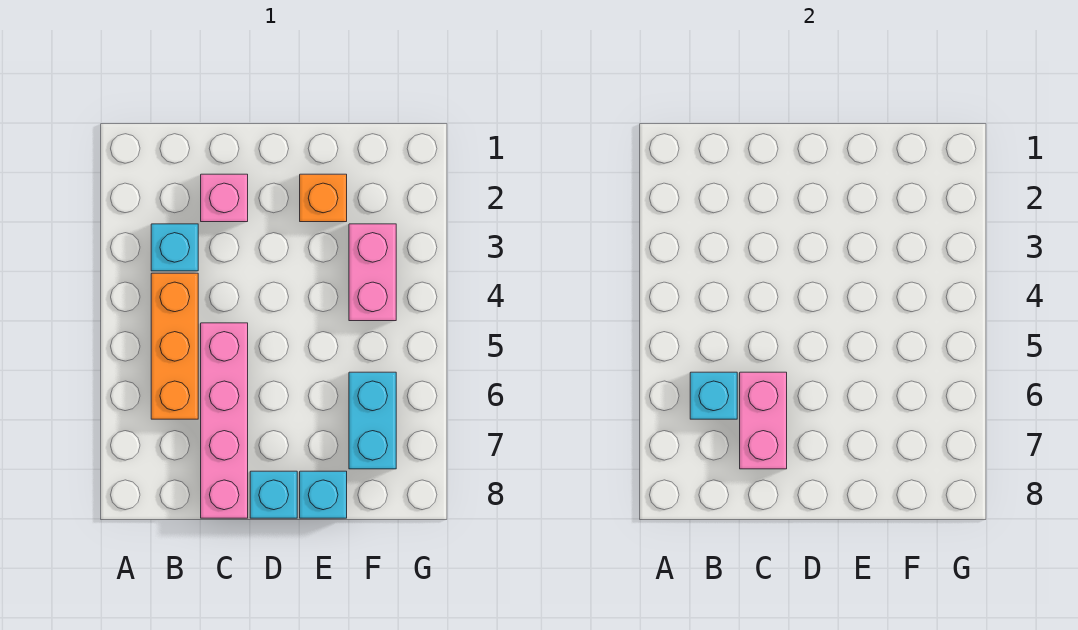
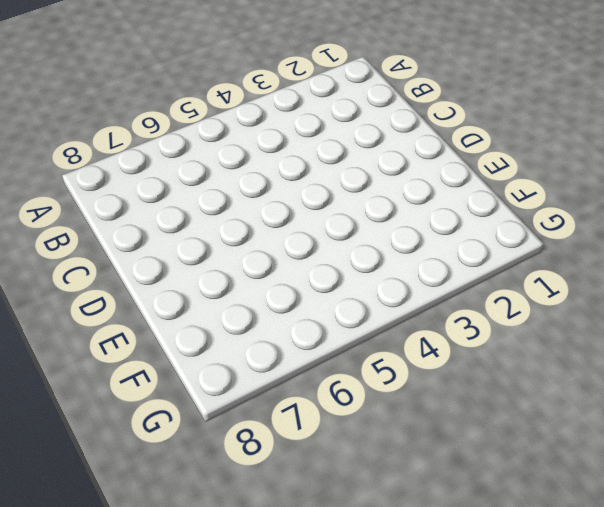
none -> cyan brick B3 level 1
none -> orange brick B4:B6 level 1

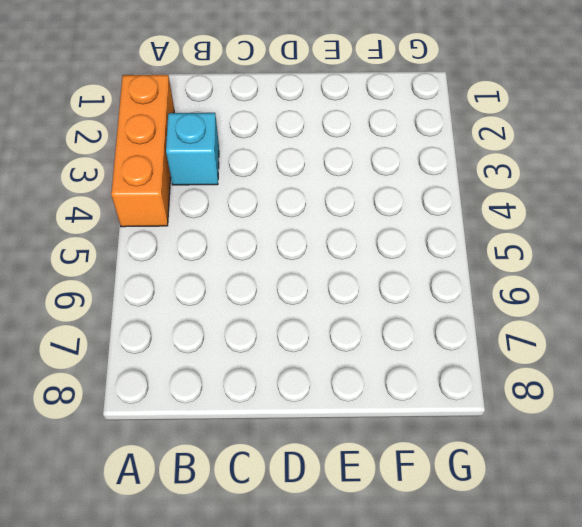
orange brick A2:A4 level 1 -> orange brick B4:B6 level 1
none -> pink brick C2 level 1
none -> pink brick C5:C8 level 1

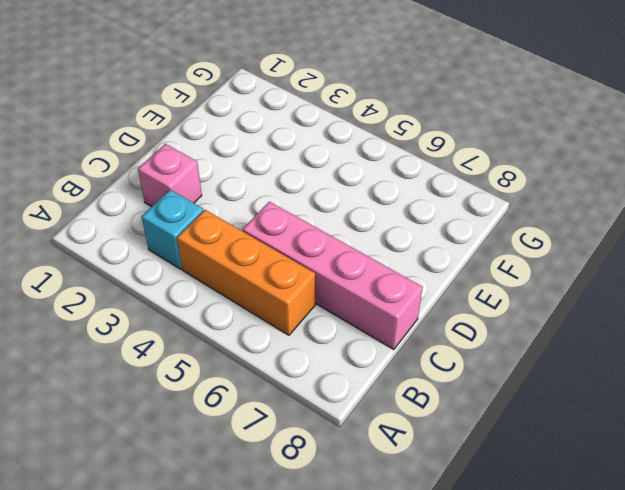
none -> cyan brick D8 level 1
none -> orange brick E2 level 1

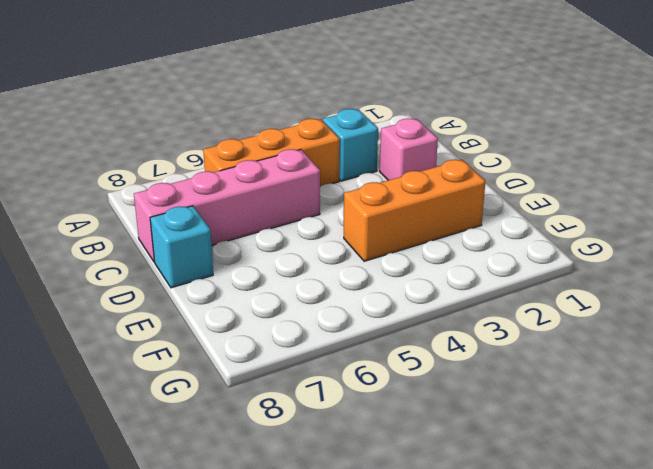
orange brick E2:E4 level 1 -> orange brick E2 level 1
none -> cyan brick E8 level 1
none -> pink brick F3:F4 level 1

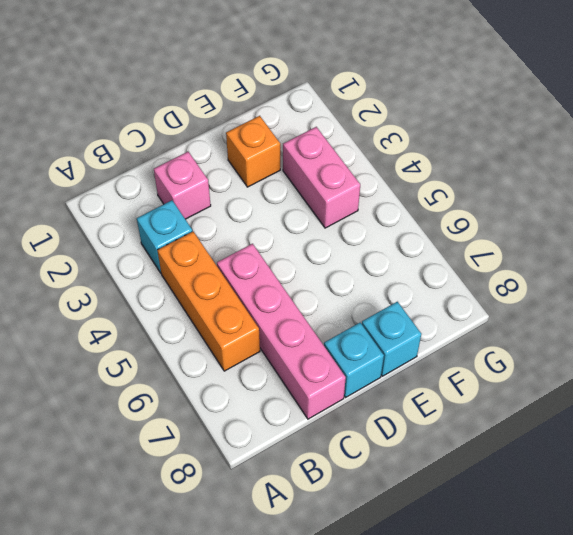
none -> cyan brick F6:F7 level 1
none -> cyan brick B6 level 2

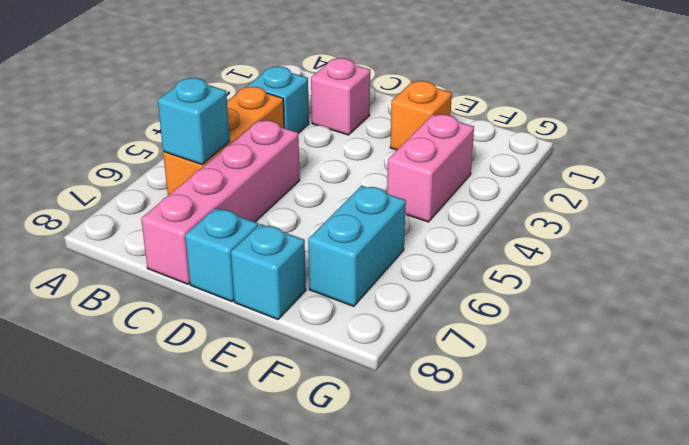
none -> pink brick C6:C7 level 2

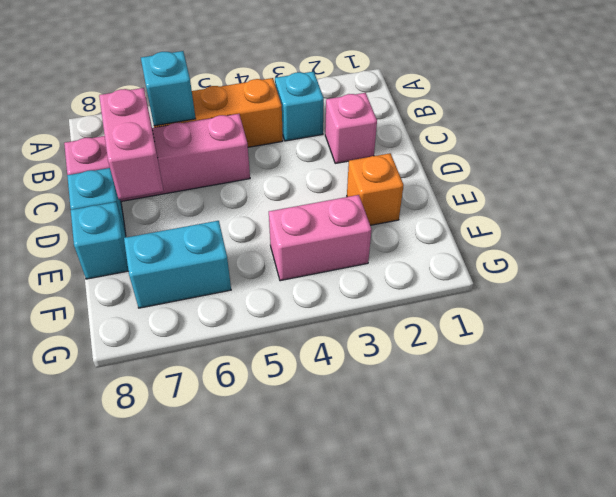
pink brick C7:D7 level 2 -> pink brick C6:C7 level 2

